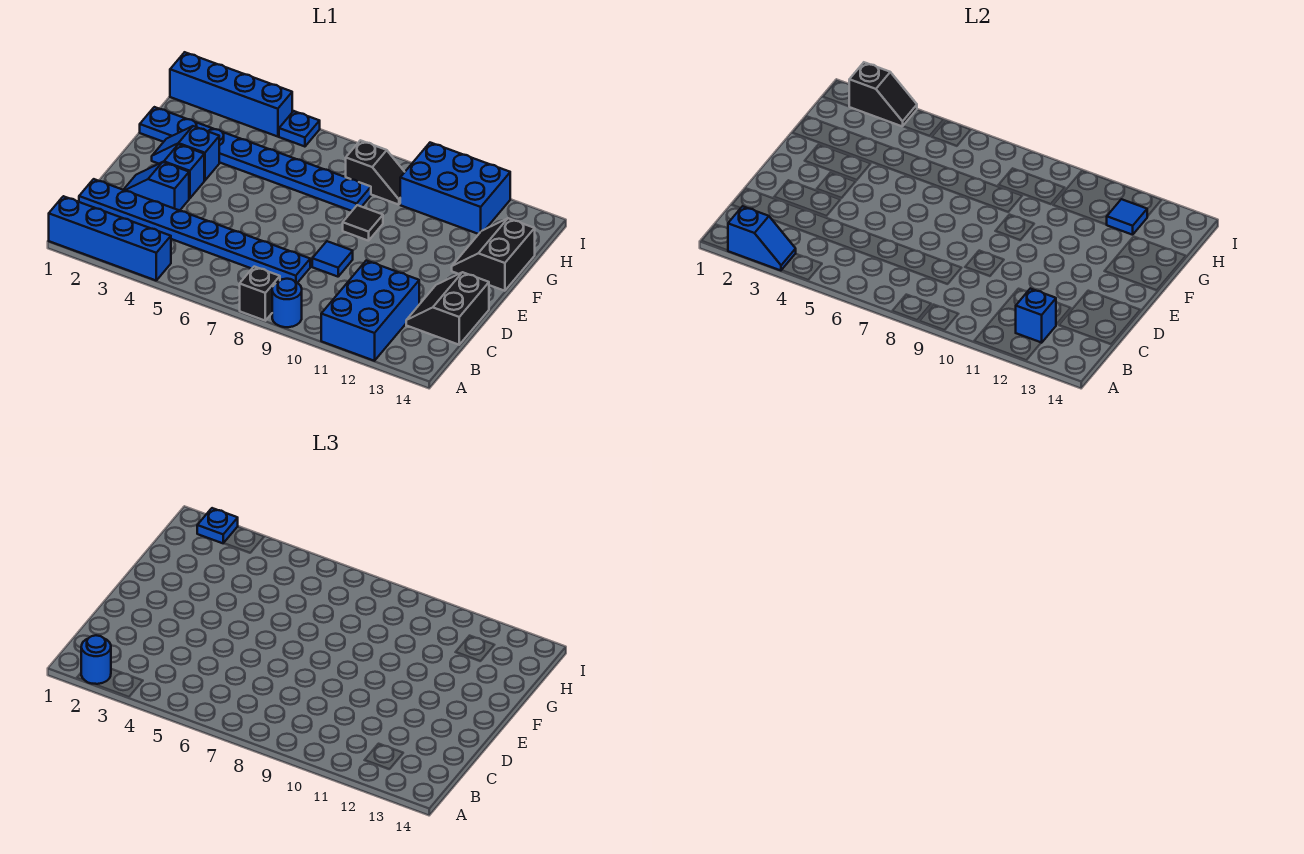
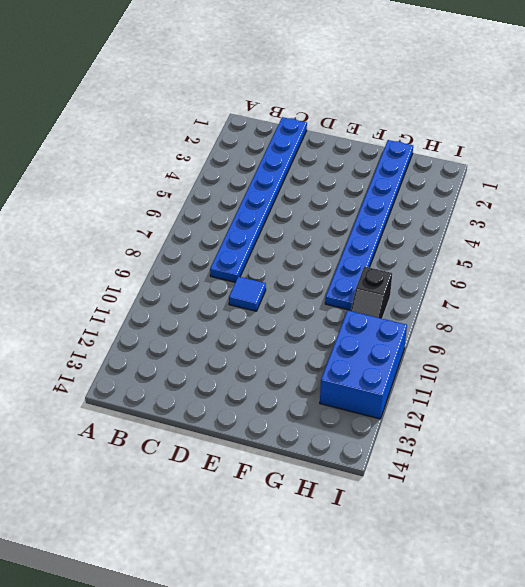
none -> blue brick A1:A4 level 1
none -> black brick A8 level 1
none -> blue round brick A9 level 1

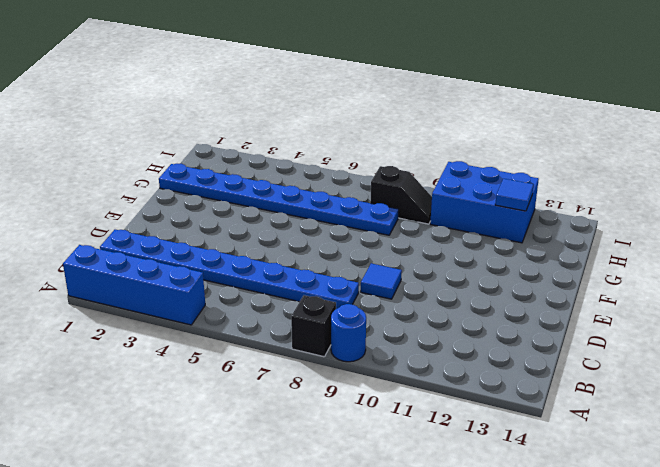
none -> blue brick A11:C12 level 1
none -> black slope C13:D14 level 1 top 14
none -> blue slope D2:D3 level 1 top 3

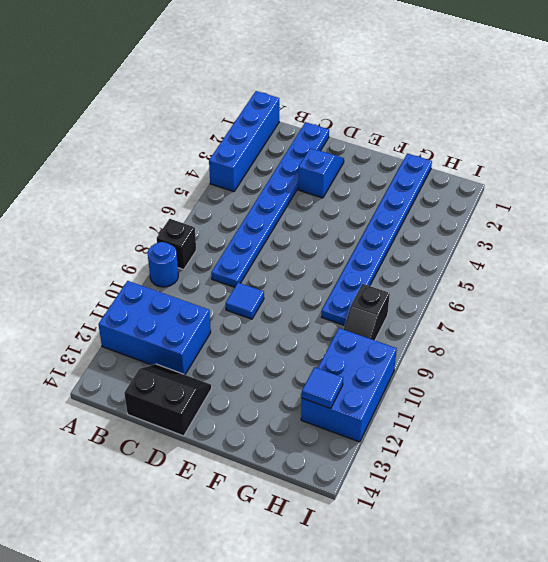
none -> blue brick E3 level 1
none -> blue slope F2:F3 level 1 top 3
none -> black tile F9 level 1

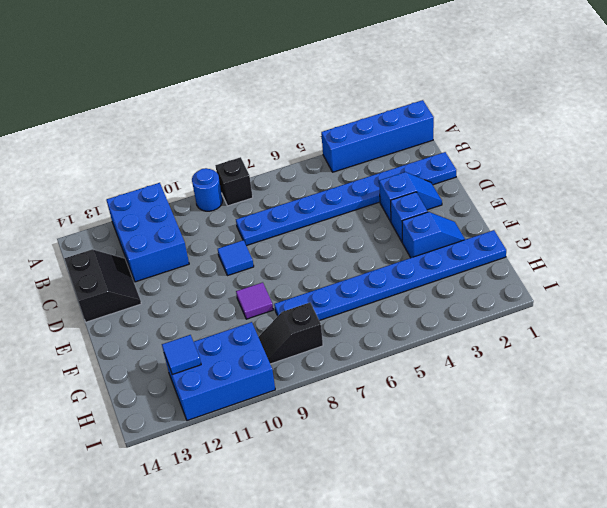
purple tile F9 level 1 -> black tile F9 level 1
none -> black slope F13:G14 level 1 top 14
none -> blue brick I1:I4 level 1
none -> blue plate I5 level 1

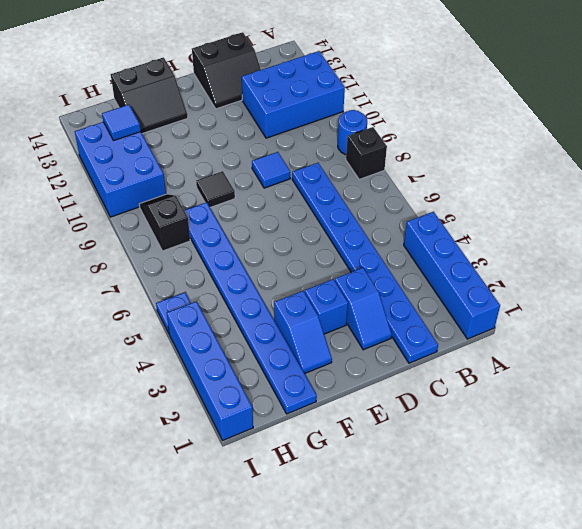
none -> blue slope A2:A3 level 2 top 2
none -> blue brick B12 level 2
none -> black slope I2:I3 level 2 top 2

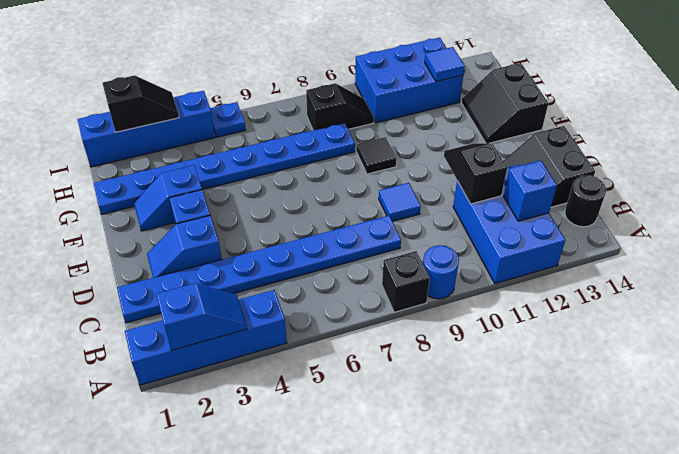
black round brick B14 level 1 -> none
black slope C11:D11 level 2 top C -> none
none -> blue round brick A2 level 3
none -> blue plate I2 level 3

